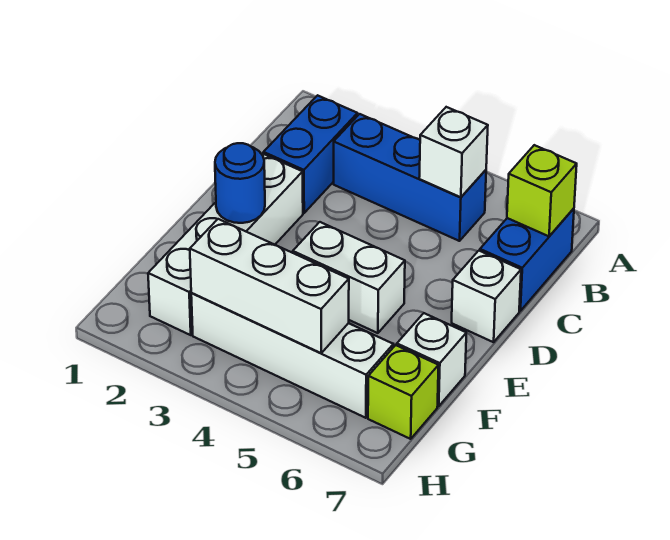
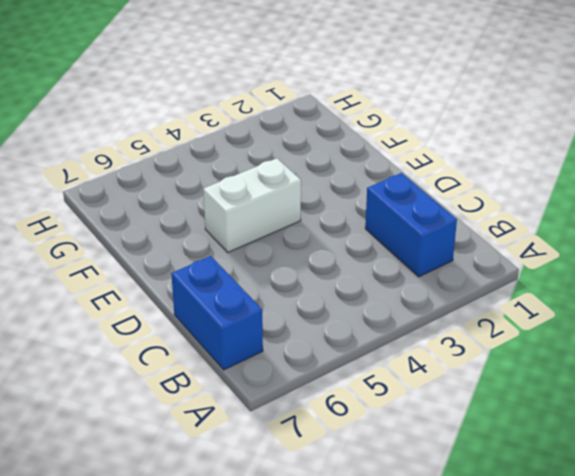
none -> blue brick B3:B5 level 1
none -> white brick D2:G2 level 1
none -> white brick D7 level 1

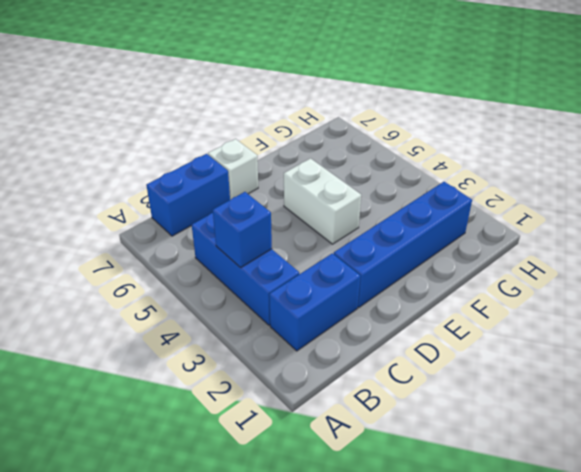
blue brick B4 level 2 -> none
blue brick D2:G2 level 1 -> white brick D2:G2 level 1
none -> white brick F7 level 1
none -> white brick G3:G6 level 1
none -> lime brick G7 level 1

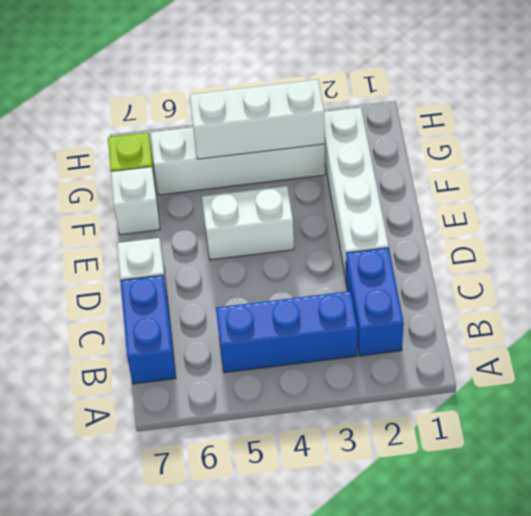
none -> white brick B5 level 2
none -> lime brick B7 level 2
none -> blue round brick E2 level 2

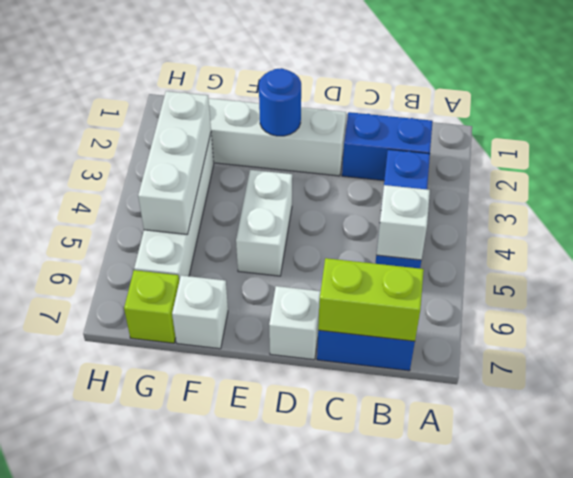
lime brick B7:C7 level 2 -> lime brick B7 level 2

